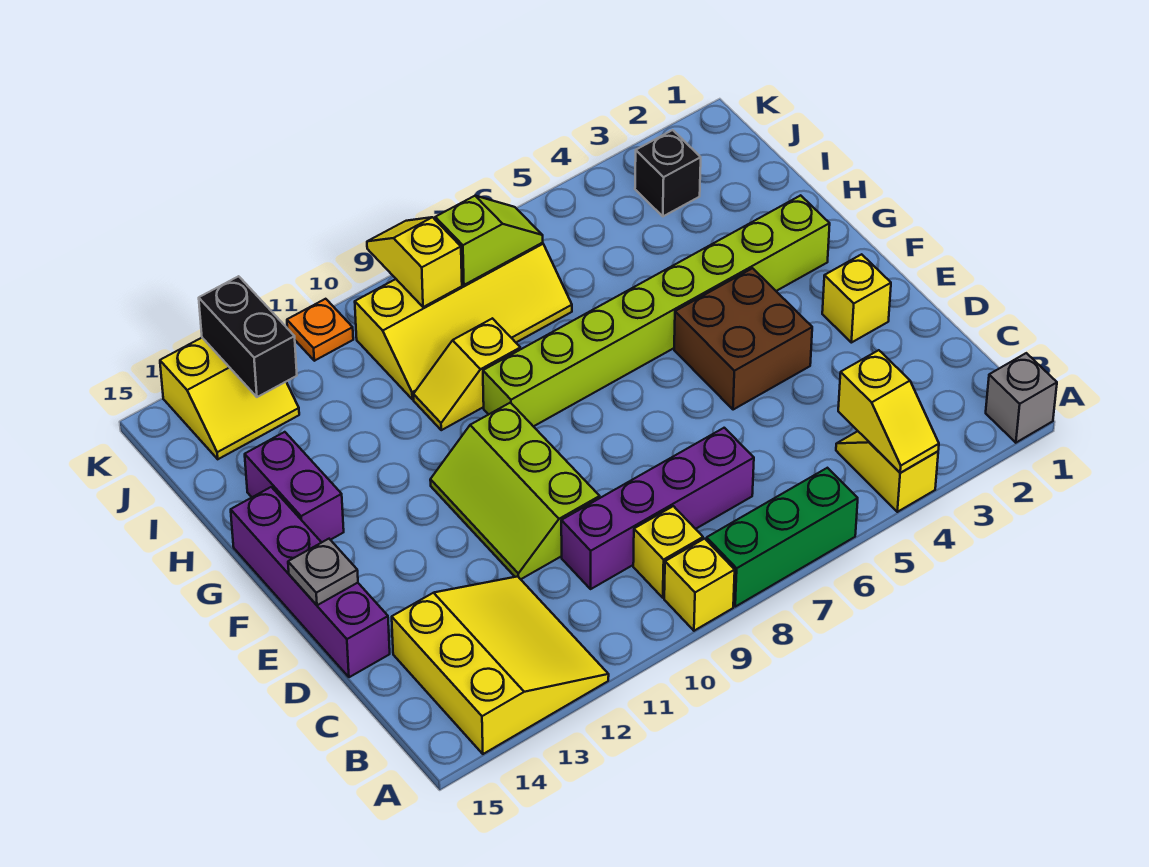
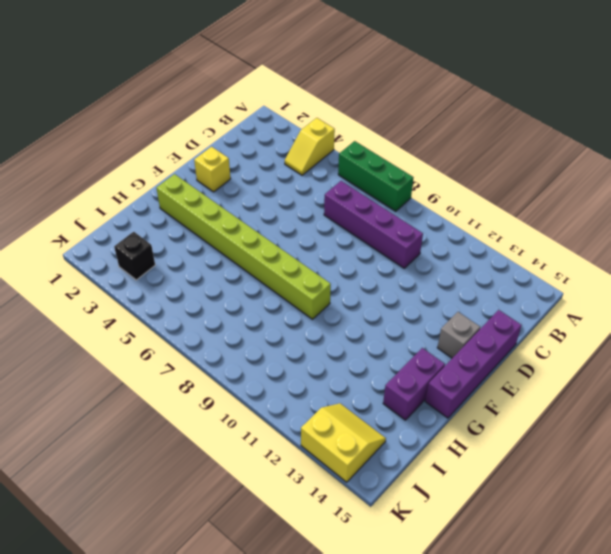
grey brick E14 level 1 -> grey brick A1 level 1
none -> yellow brick A9 level 1
none -> yellow slope A12:C14 level 1 top 14
none -> yellow brick B9 level 1

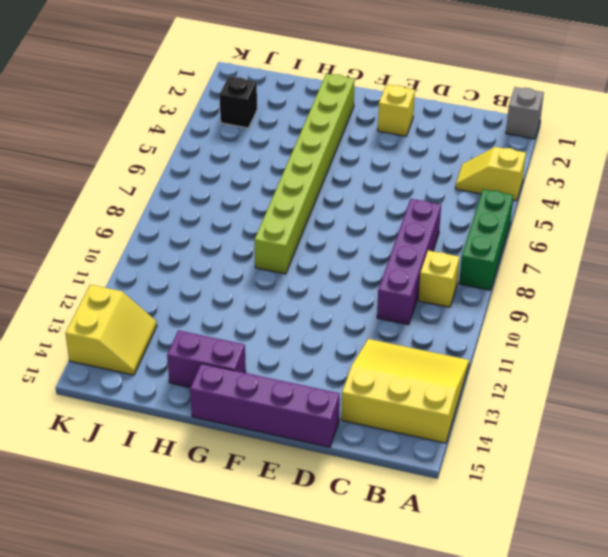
none -> yellow brick A9 level 1
none -> lime slope D10:F11 level 1 top 10
none -> brown brick E4:F5 level 1

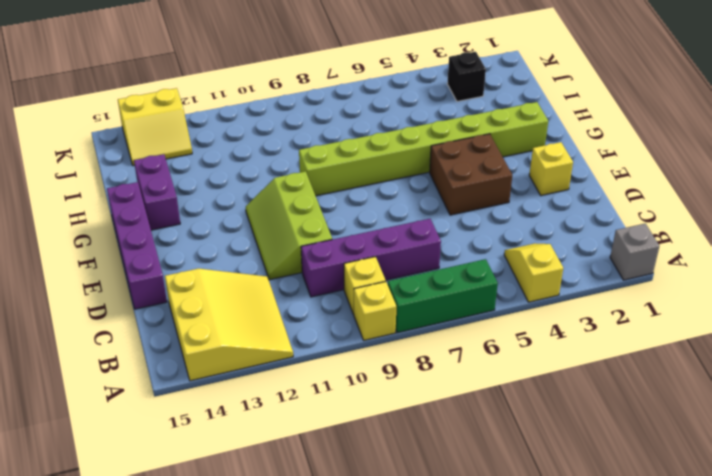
none -> yellow slope H9:H10 level 1 top 9
none -> yellow slope I7:J10 level 1 top J
none -> orange plate K11 level 1

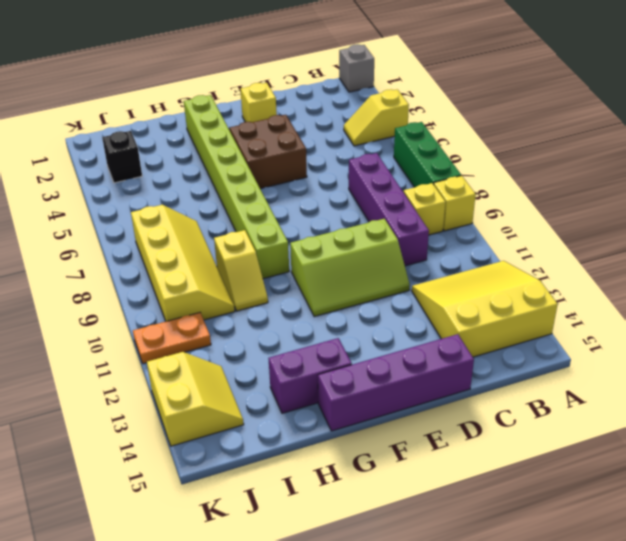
orange plate J11:K11 level 1 -> orange plate K11 level 1
none -> yellow slope A4:B4 level 2 top B
none -> grey plate E15 level 2
none -> lime slope J7:J8 level 2 top 8

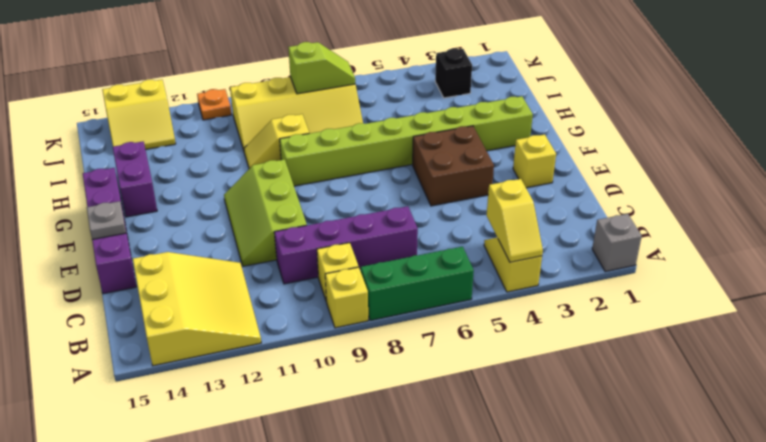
none -> yellow slope J9:K9 level 2 top J
none -> black brick J13:K13 level 2

